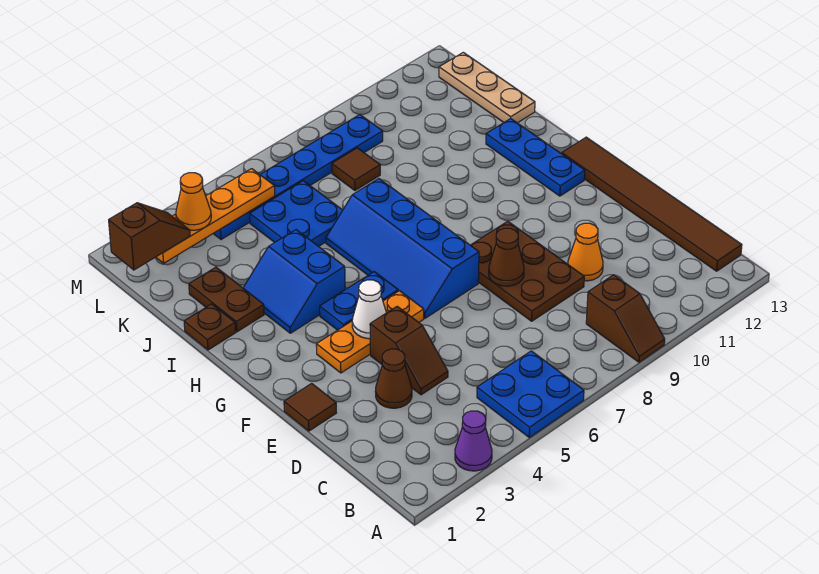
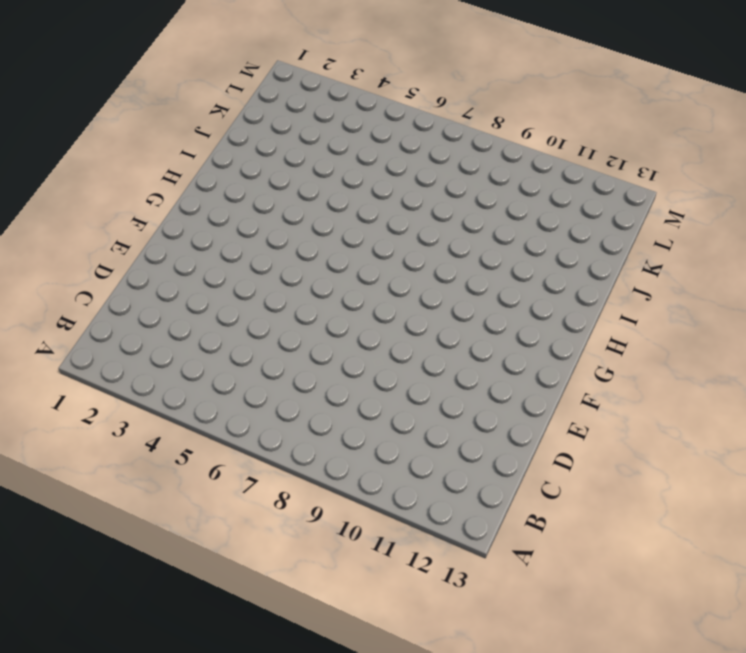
none -> purple cone A3 level 1
none -> blue plate A5:B6 level 1
none -> brown slope A9:B9 level 1 top B

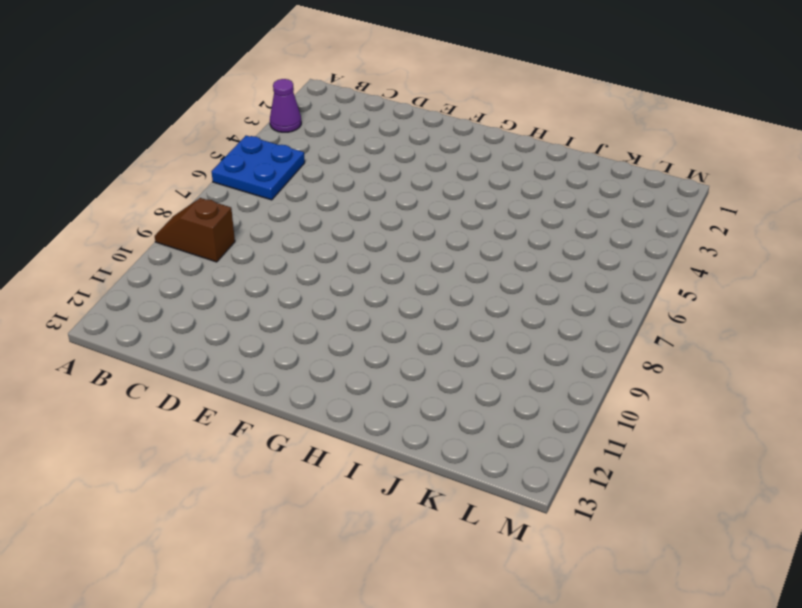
none -> brown tile B13:G13 level 1
none -> brown cone D3 level 1
none -> brown slope D4:E4 level 1 top E

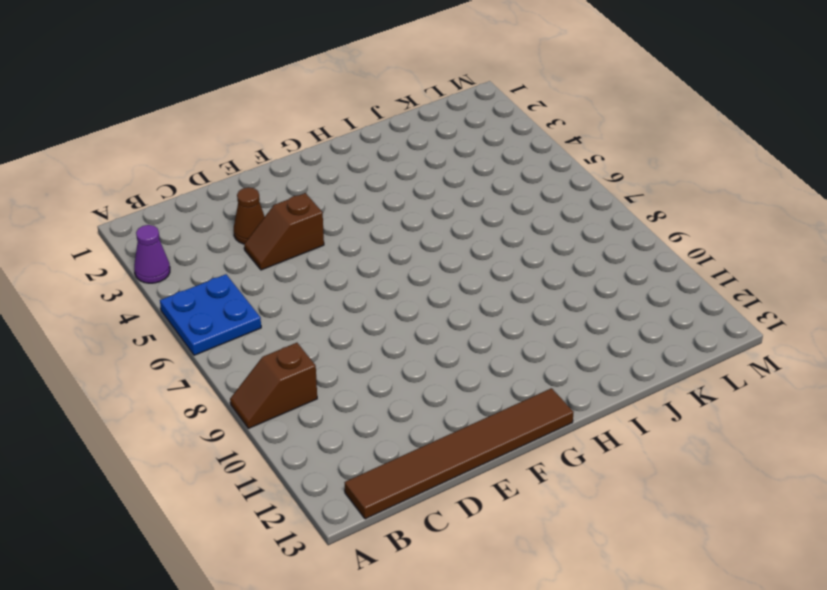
none -> brown plate D8:F9 level 1
none -> orange cone D10 level 1
none -> brown tile E1 level 1

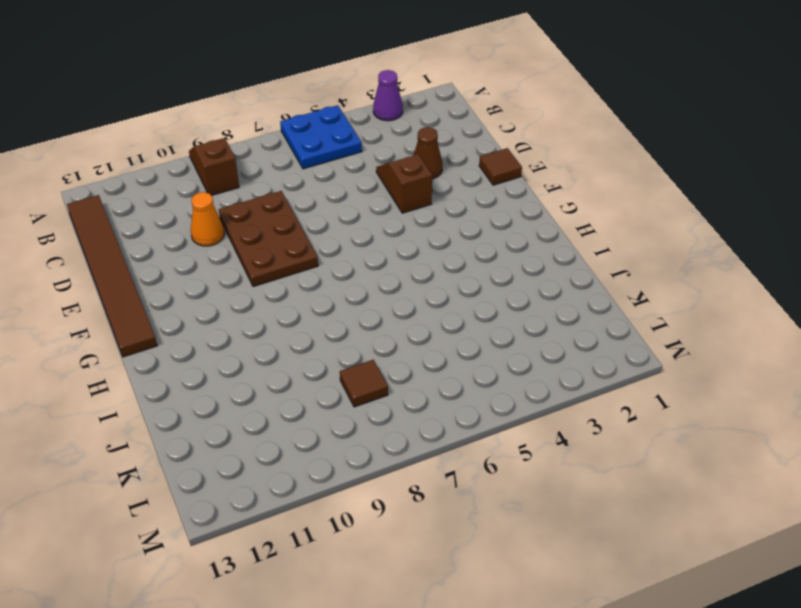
none -> orange plate F3:F5 level 1
none -> blue slope F6:I7 level 1 top 7
none -> blue plate G4:G5 level 1

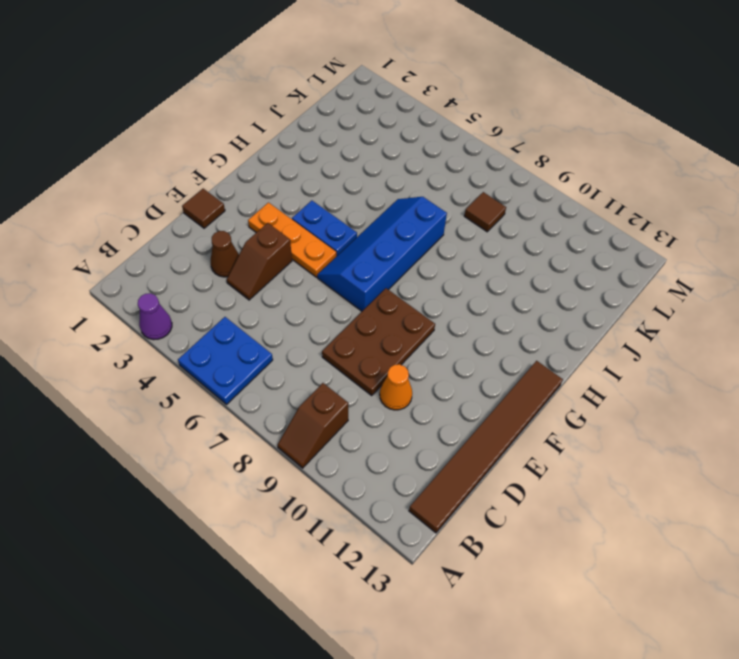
none -> blue plate G12:I12 level 1
none -> blue slope H3:I4 level 1 top 4
none -> brown plate I1 level 1

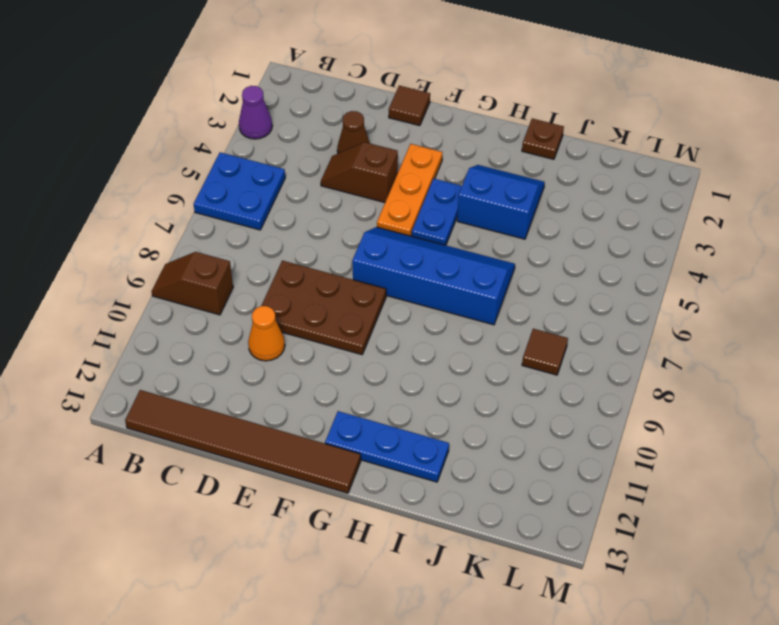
none -> brown plate I2:J2 level 1
none -> blue plate J5:K6 level 1
none -> tan plate J13:L13 level 1

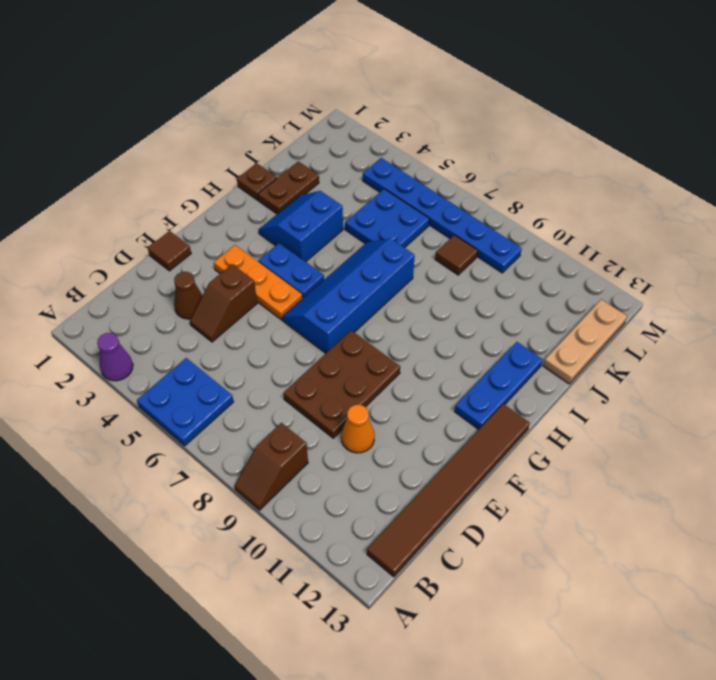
none -> brown cone E8 level 2
none -> white cone F4 level 2
none -> orange plate L2:L5 level 2

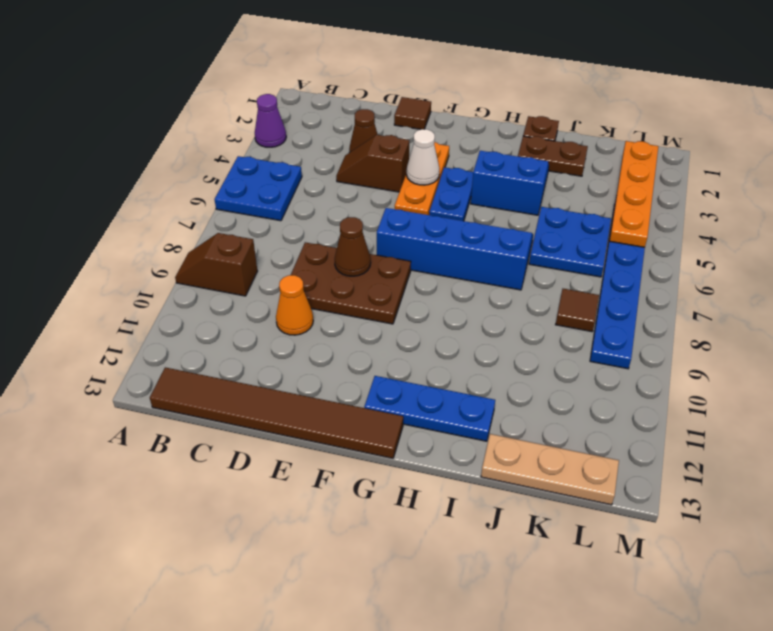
none -> brown slope L1:L2 level 3 top 1
none -> orange cone L3 level 3

